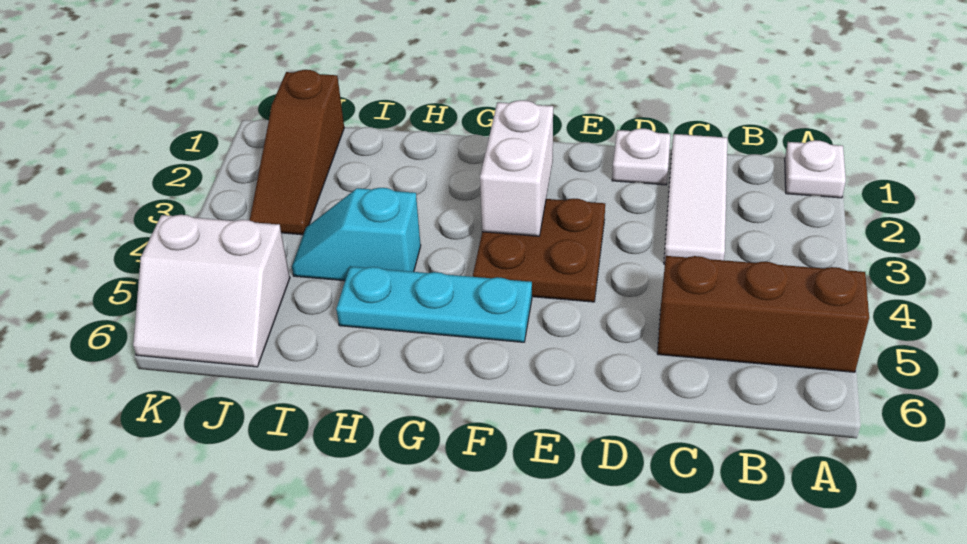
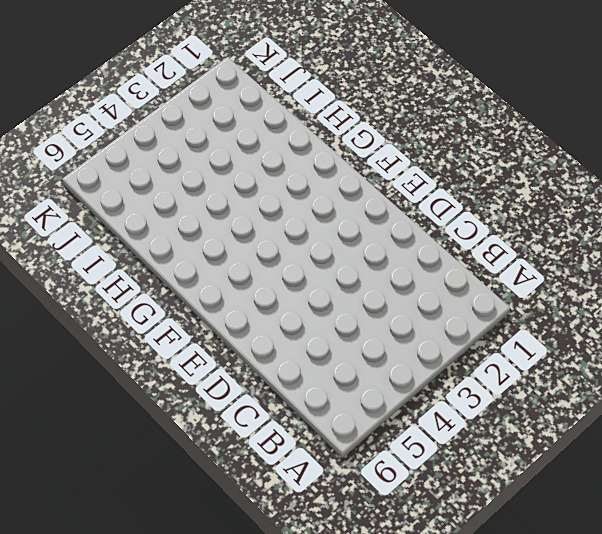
none -> white plate A1 level 1
none -> brown brick A5:C5 level 1

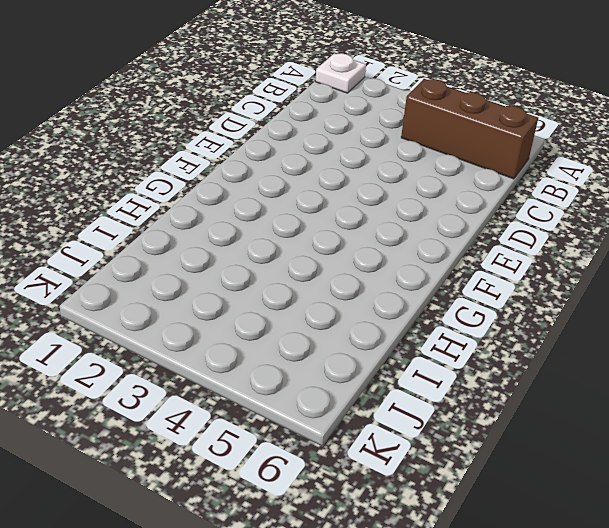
brown brick B4:B6 level 1 -> brown brick A5:C5 level 1
none -> white tile C1:C3 level 1
none -> white plate D1 level 1

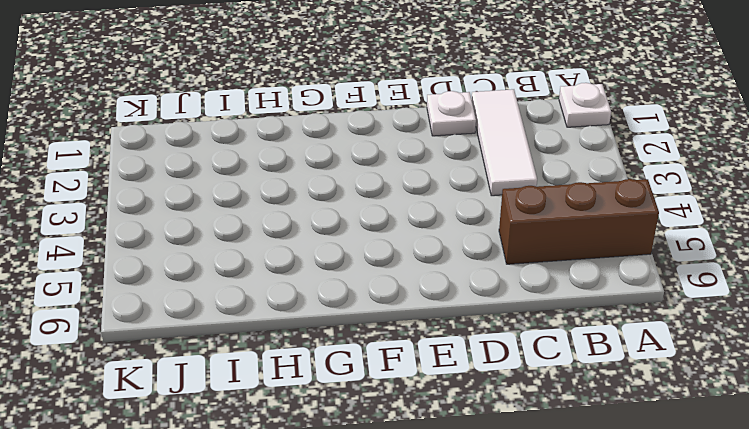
none -> brown plate E3:F4 level 1
none -> cyan plate F5:H5 level 1

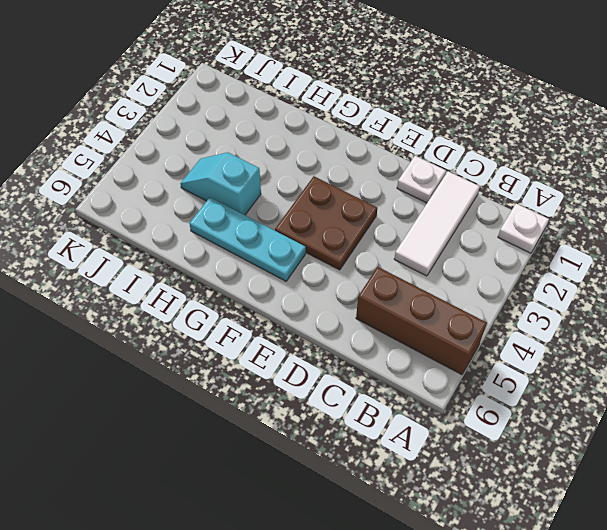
none -> brown slope J1:J3 level 1 top 1
none -> white slope J5:K6 level 1 top 5

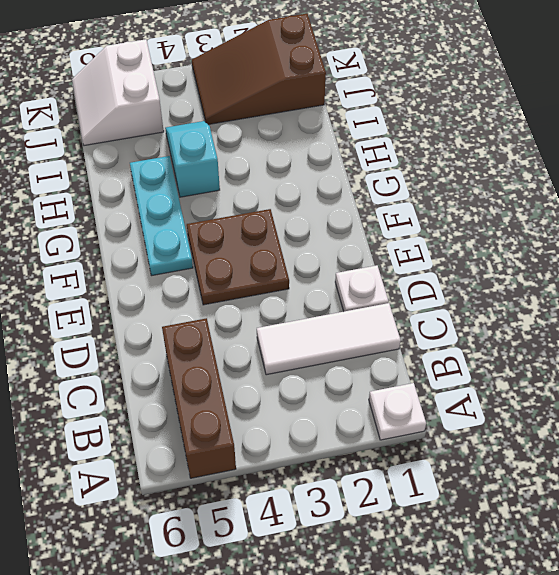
brown slope J1:K3 level 1 top 1 -> brown slope J1:J3 level 1 top 1
none -> white brick F2:F3 level 2

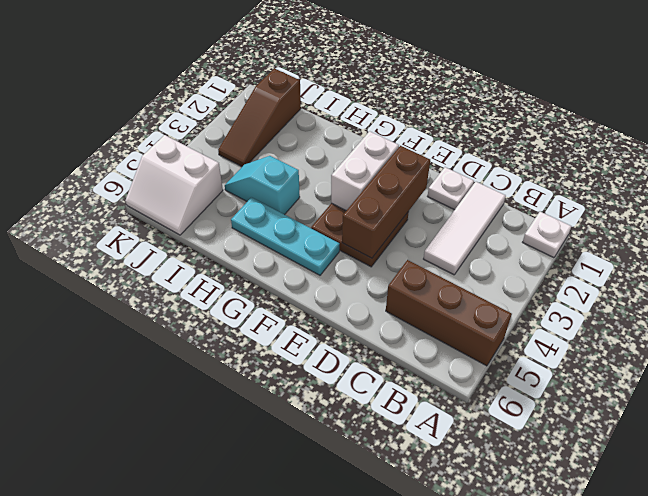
brown brick E2:E4 level 2 -> none

